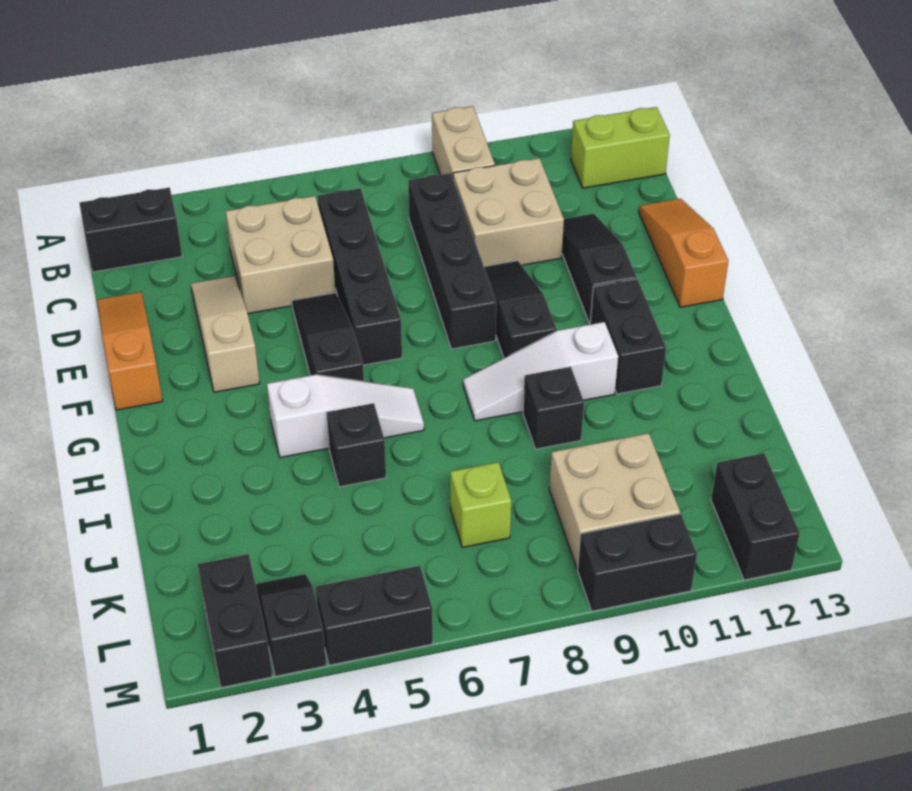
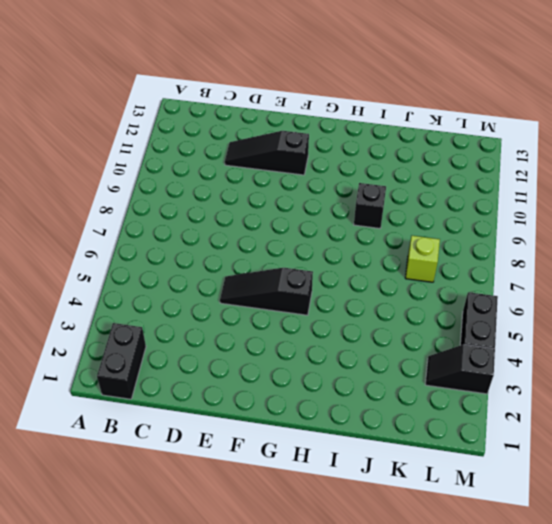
none -> tan brick A9:B9 level 1
none -> lime brick B12:B13 level 1
none -> tan brick C4:D5 level 1

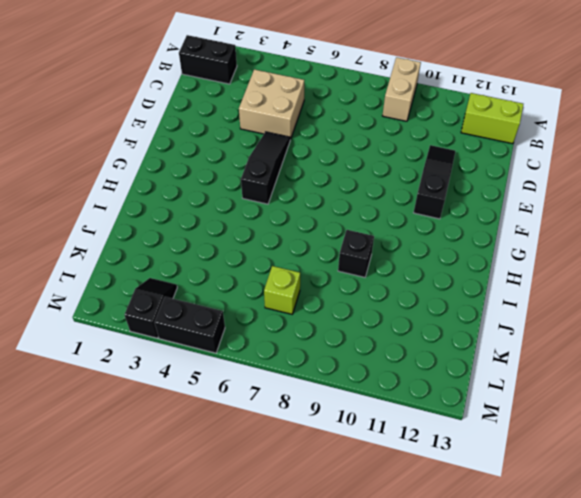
none -> black brick C6:F6 level 1
none -> black brick C8:F8 level 1
none -> tan brick C9:D10 level 1

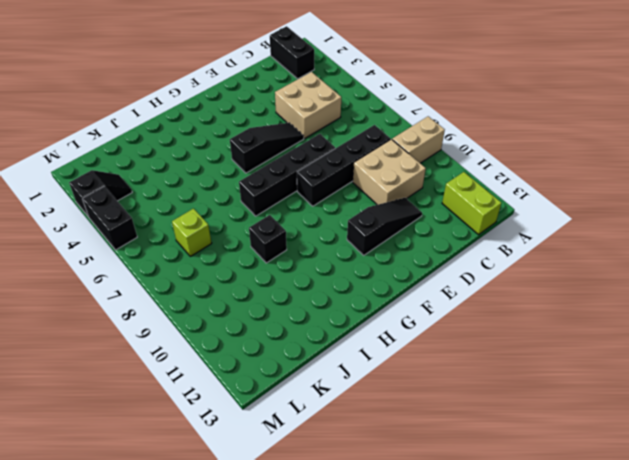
black brick E7:H7 level 1 -> black brick C6:F6 level 1
none -> orange slope D1:F1 level 1 top F
none -> tan slope D3:F3 level 1 top F
none -> orange slope D13:F13 level 1 top F

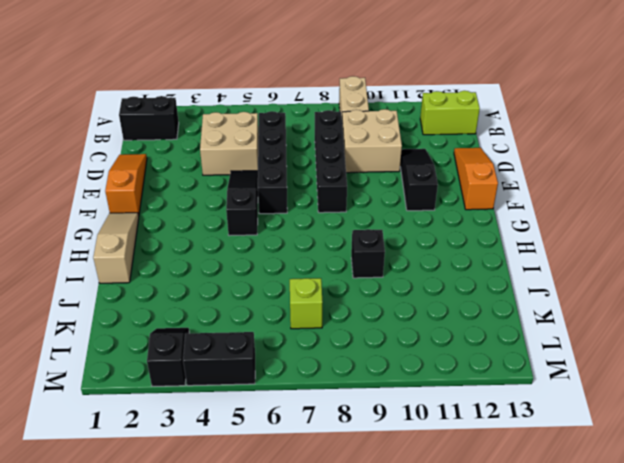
tan slope G1:I1 level 1 top I -> tan slope D3:F3 level 1 top F
none -> black slope E9:G9 level 1 top G
none -> black brick G11:H11 level 1
none -> white slope H4:H6 level 1 top 4

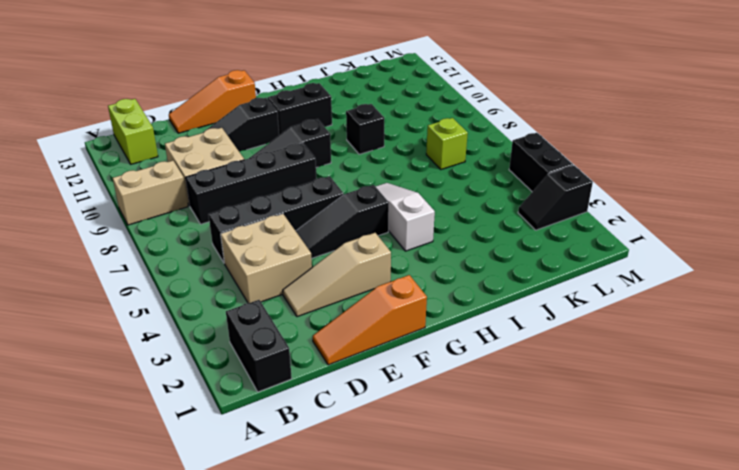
none -> white slope H8:H10 level 1 top 10
none -> black brick I5 level 1
none -> tan brick K9:L10 level 1

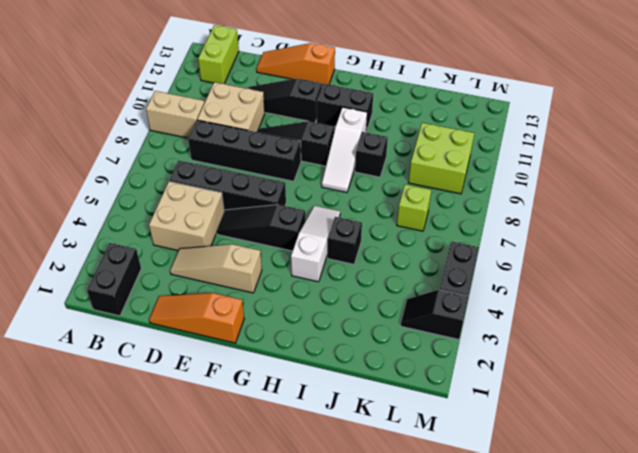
lime brick K9:L10 level 1 -> tan brick K9:L10 level 1
none -> black brick L2:M2 level 1
none -> black brick L12:M12 level 1
none -> black brick M9:M10 level 1

